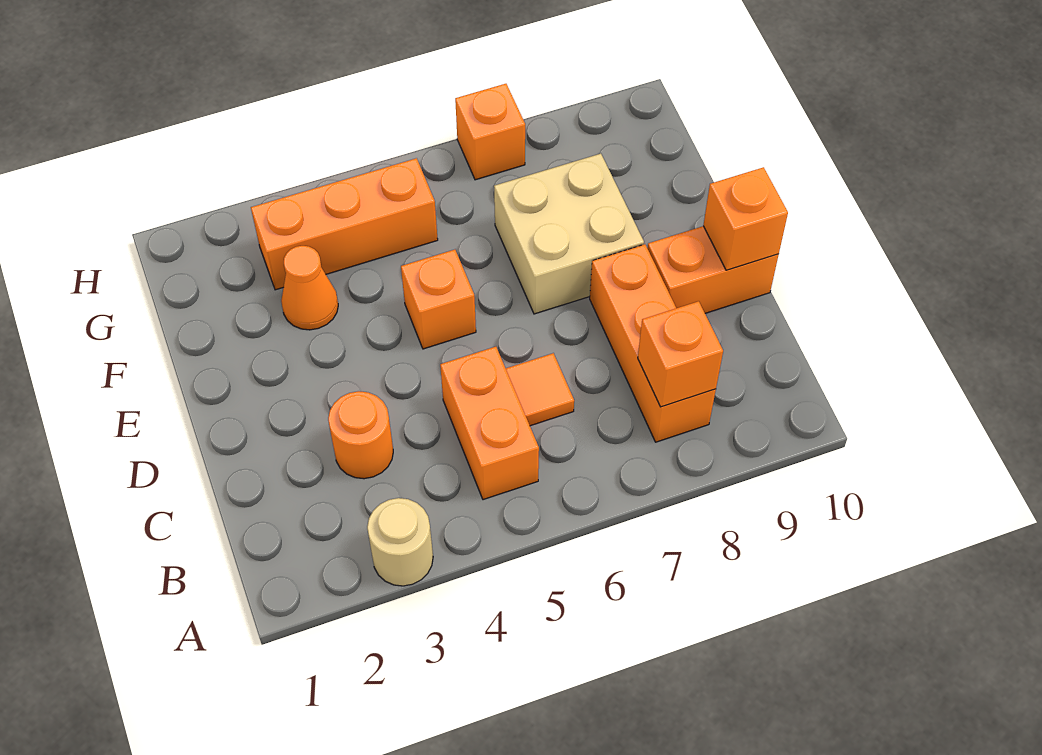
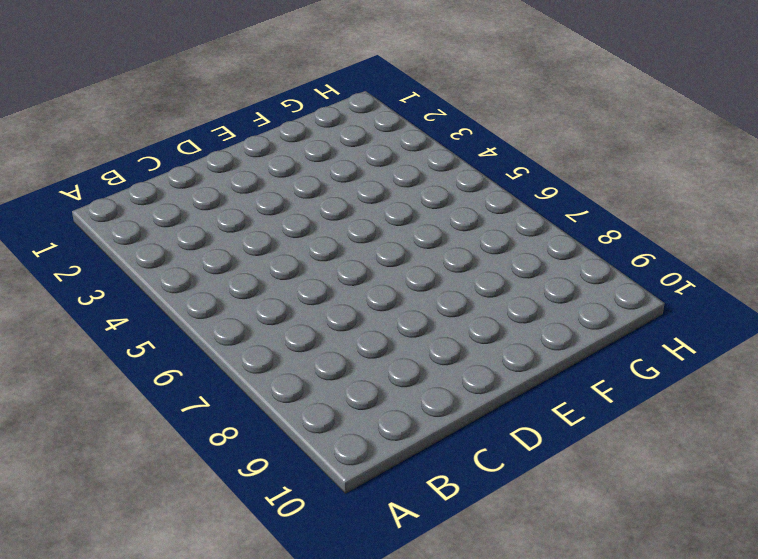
none -> tan round brick A3 level 1
none -> orange brick B5:C5 level 1
none -> orange brick B8:D8 level 1

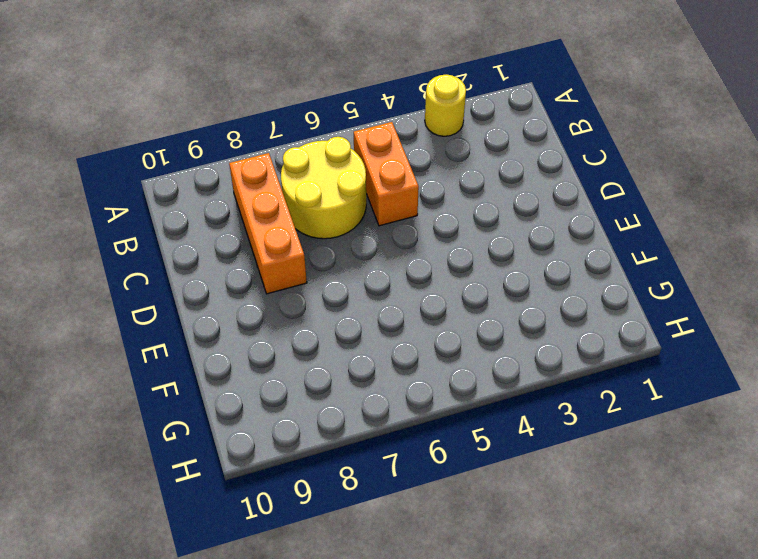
yellow round brick A3 level 1 -> tan round brick A3 level 1
yellow round brick B6:C7 level 1 -> orange tile C6 level 1
none -> orange round brick C3 level 1
none -> orange brick D9:D10 level 1
none -> orange brick E5 level 1

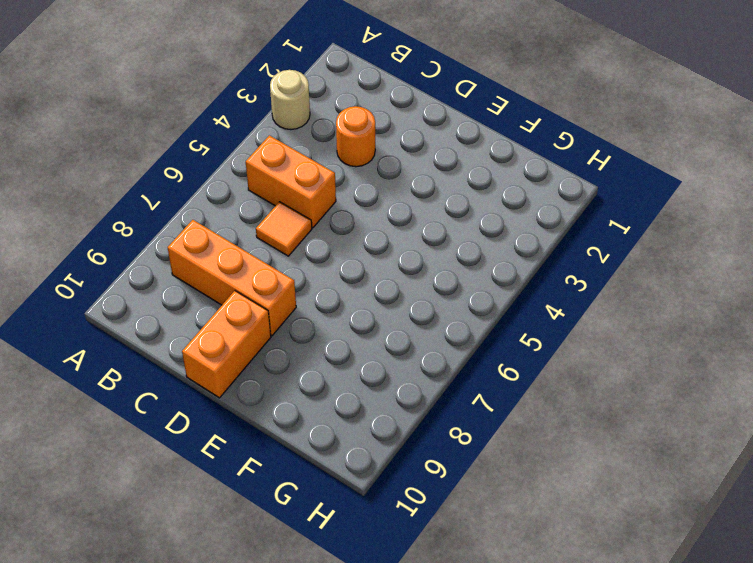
none -> orange brick E5 level 1
none -> tan brick E7:F8 level 1
none -> orange cone F3 level 1

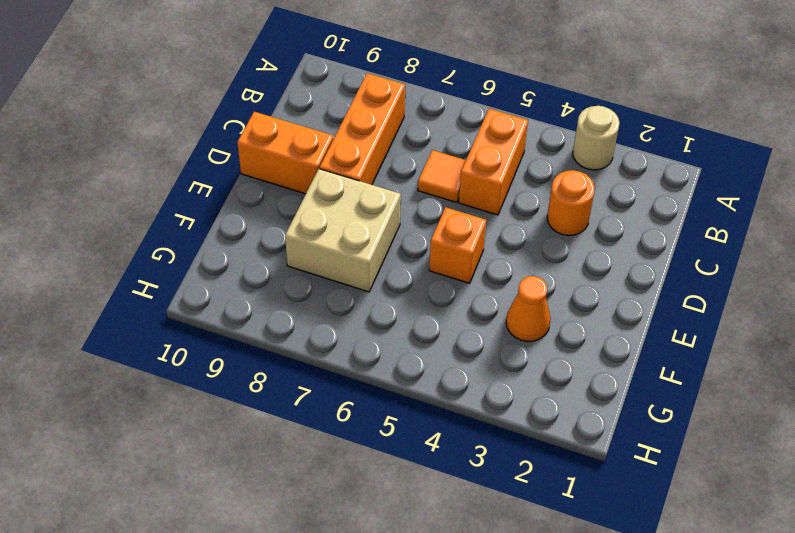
none -> orange brick G3:G5 level 1
none -> orange brick H7 level 1
none -> orange brick B8 level 2

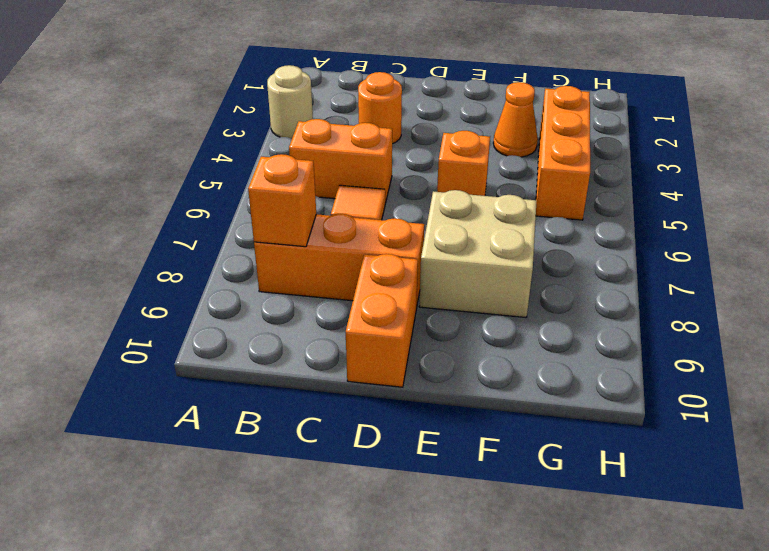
none -> orange brick H7 level 1
none -> orange brick D10 level 2

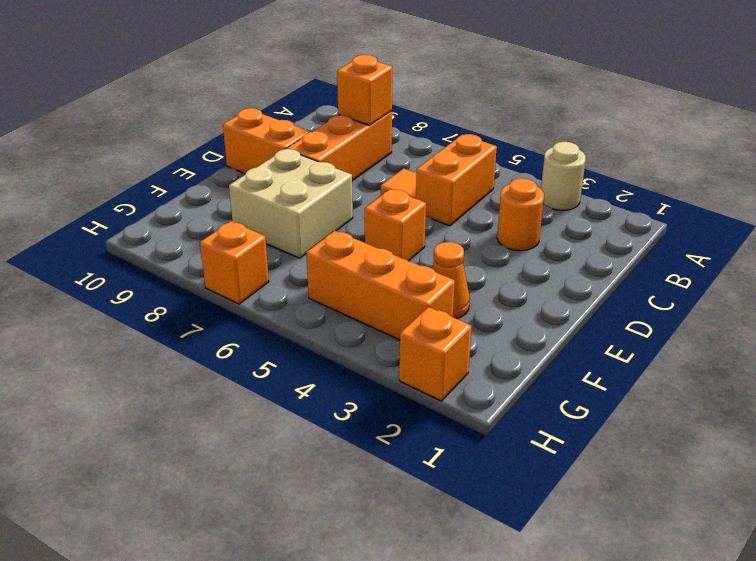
orange brick H2 level 1 -> orange brick D10 level 2

